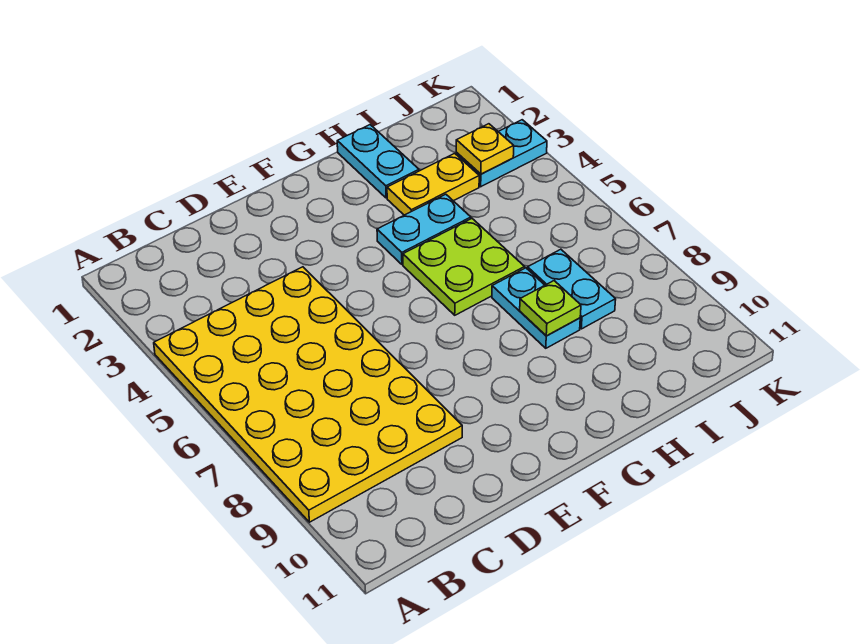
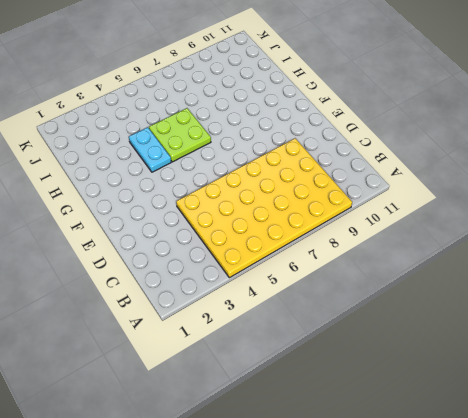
none -> cyan plate H1:H2 level 1
none -> yellow plate H3:I3 level 1

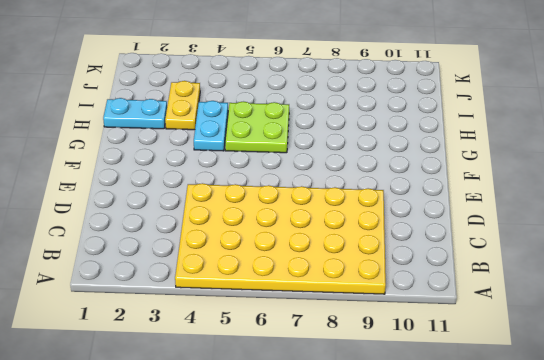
none -> cyan plate H7:H8 level 1
none -> cyan plate I7:I8 level 1

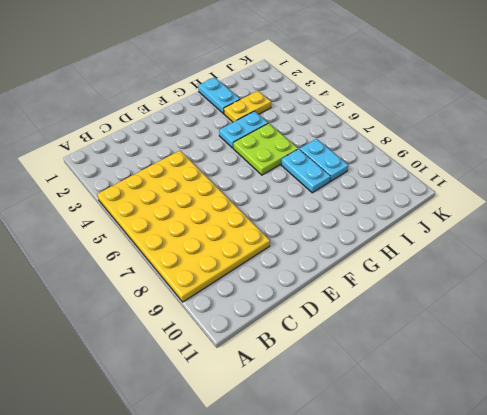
none -> cyan plate J3:K3 level 1
none -> lime plate H8 level 2

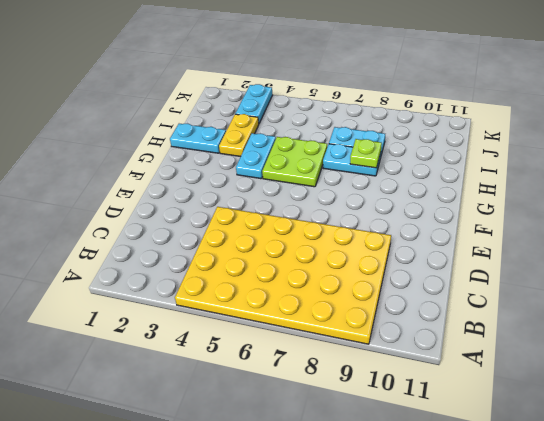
none -> yellow plate J3 level 2

